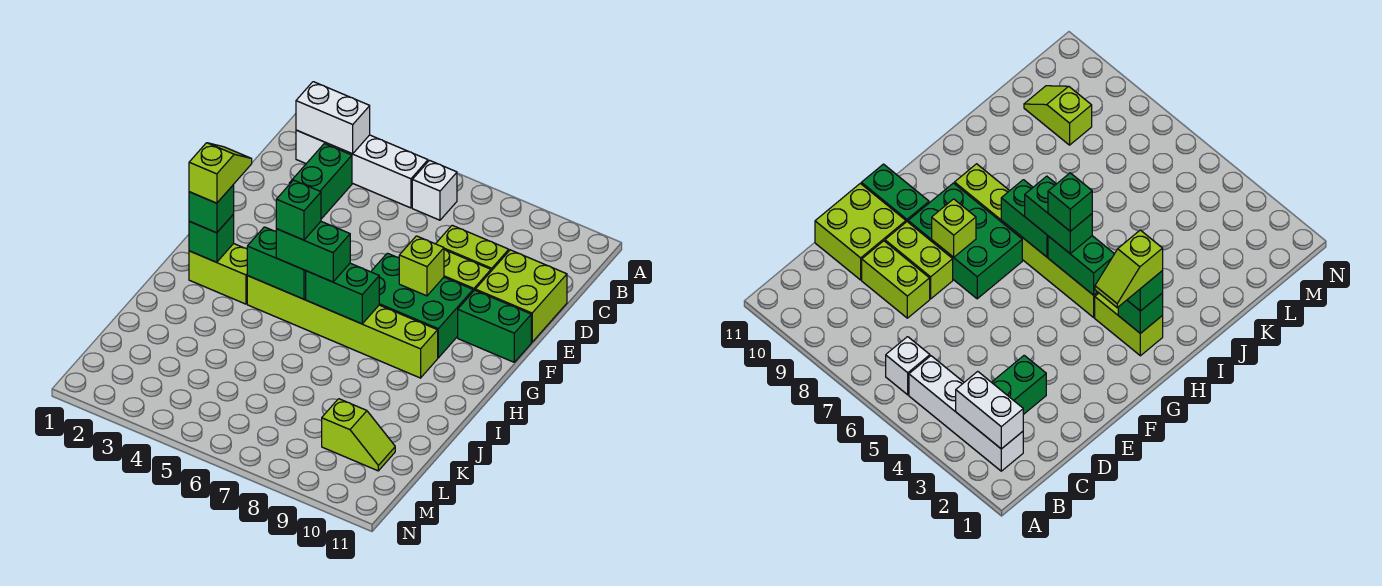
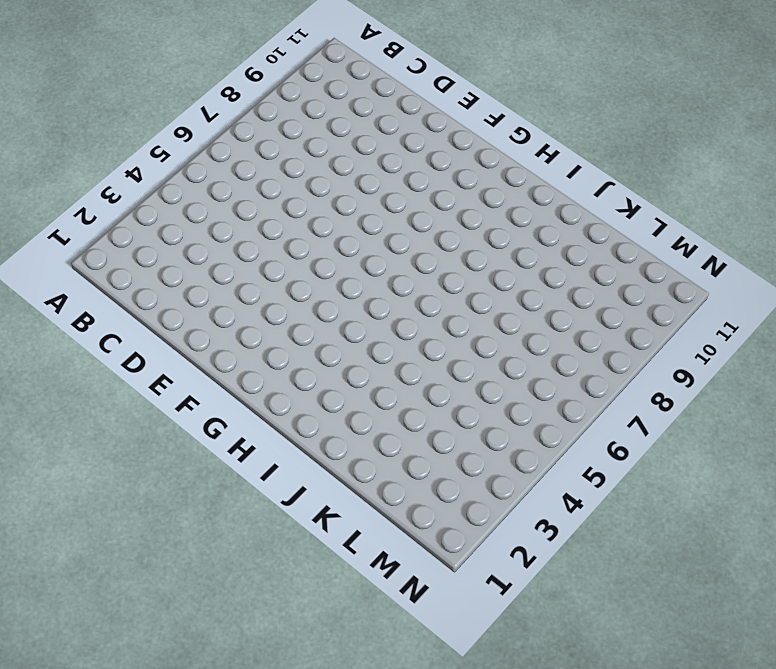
none -> white brick B2:B5 level 1
none -> white brick B6 level 1
none -> green brick C3:D3 level 1

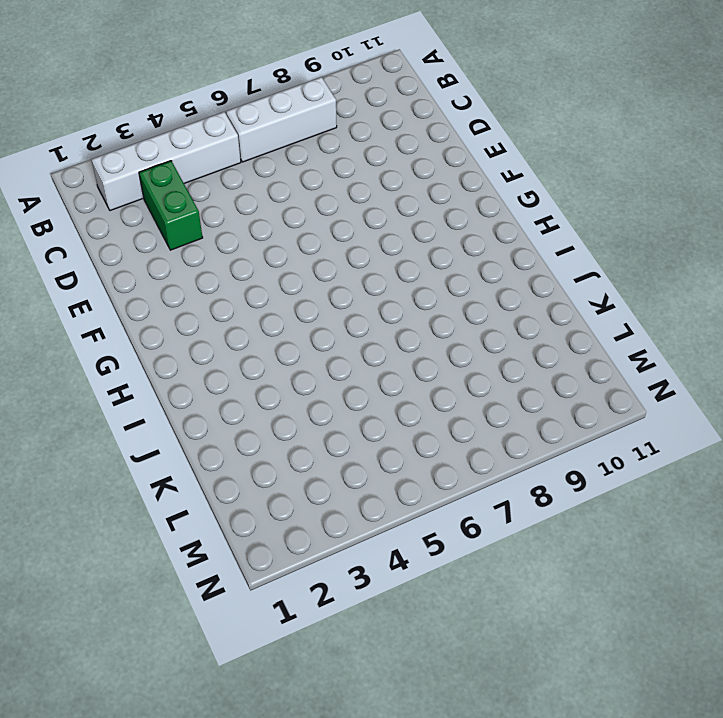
white brick B6:B8 level 1 -> white brick B6 level 1
none -> lime brick D8:D9 level 1
none -> lime brick D10:E11 level 1
none -> lime brick E8:E9 level 1

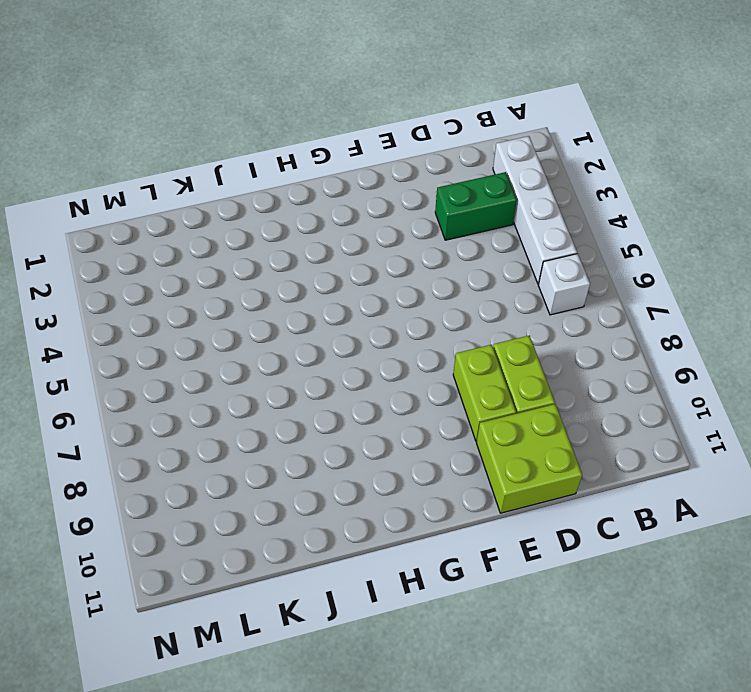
none -> green brick F7:G9 level 1
none -> green brick F10:F11 level 1
none -> lime brick H2:H3 level 1

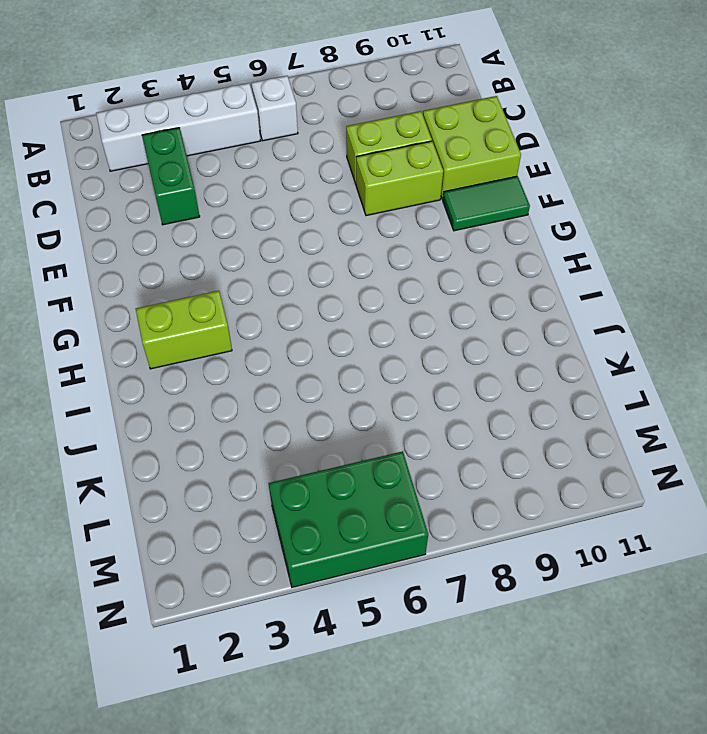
green tile F10:F11 level 1 -> green brick F10:F11 level 1
green brick M4:N6 level 1 -> green brick F7:G9 level 1
none -> lime brick H4:H9 level 1
none -> lime slope L9:L10 level 1 top 9
none -> white brick B2:B3 level 2

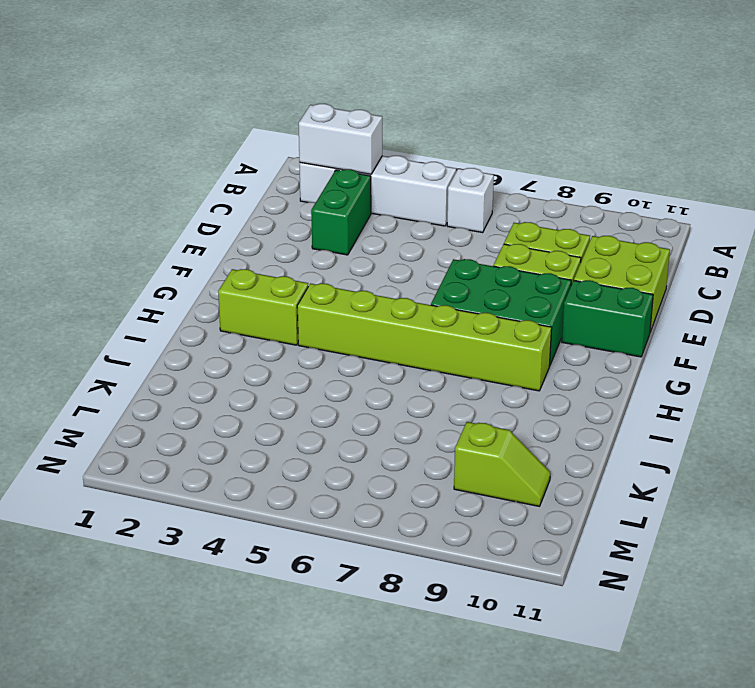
none -> lime brick F8 level 2
none -> green brick H2 level 2
none -> green brick H4:H5 level 2

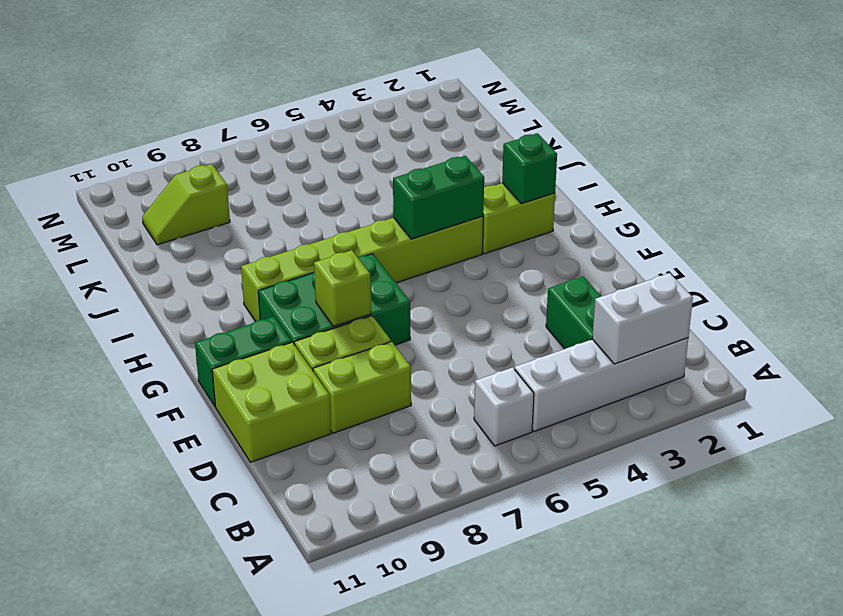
none -> green brick H6:H7 level 2
none -> green brick H2 level 3
none -> green brick H5:H6 level 3

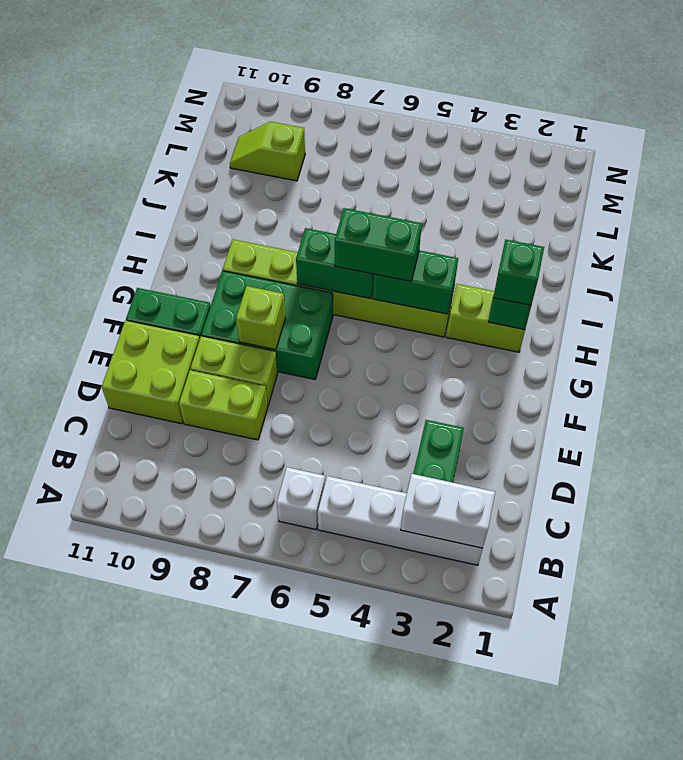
none -> lime slope G2:H2 level 4 top H
none -> green brick H5 level 4

